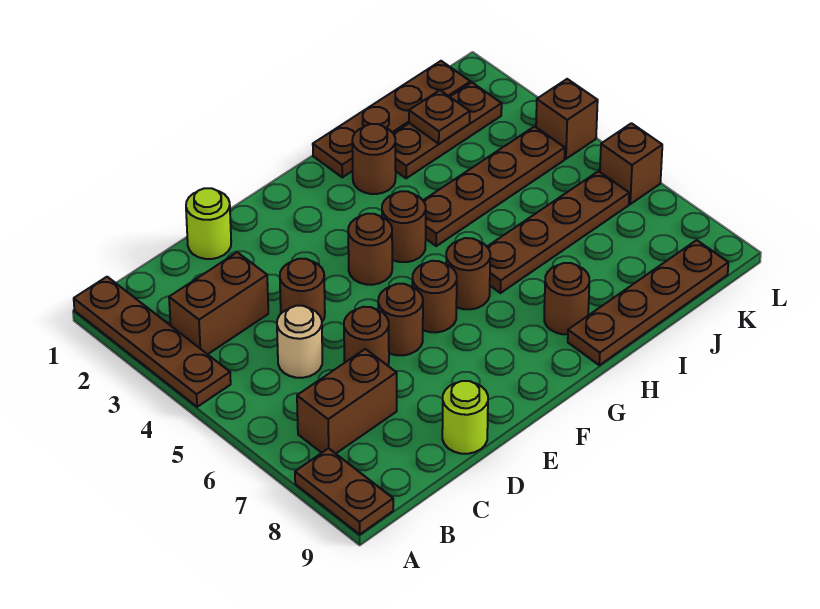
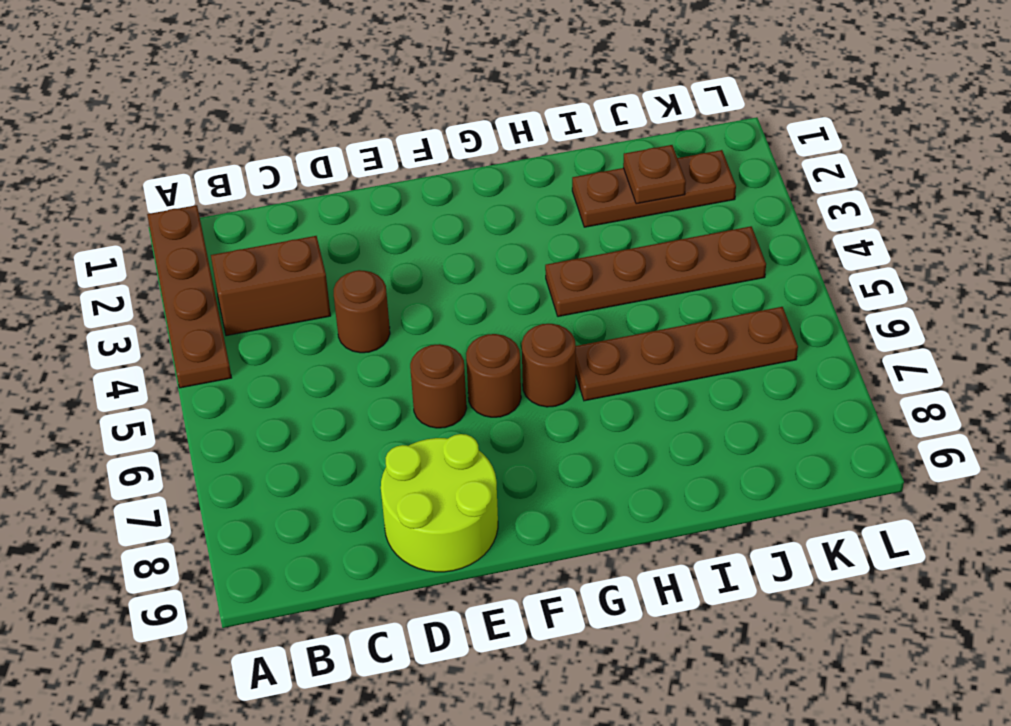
lime round brick D8:E9 level 1 -> lime round brick D9 level 1
none -> brown plate A8:A9 level 1
none -> brown brick B7:C7 level 1
none -> tan round brick C5 level 1

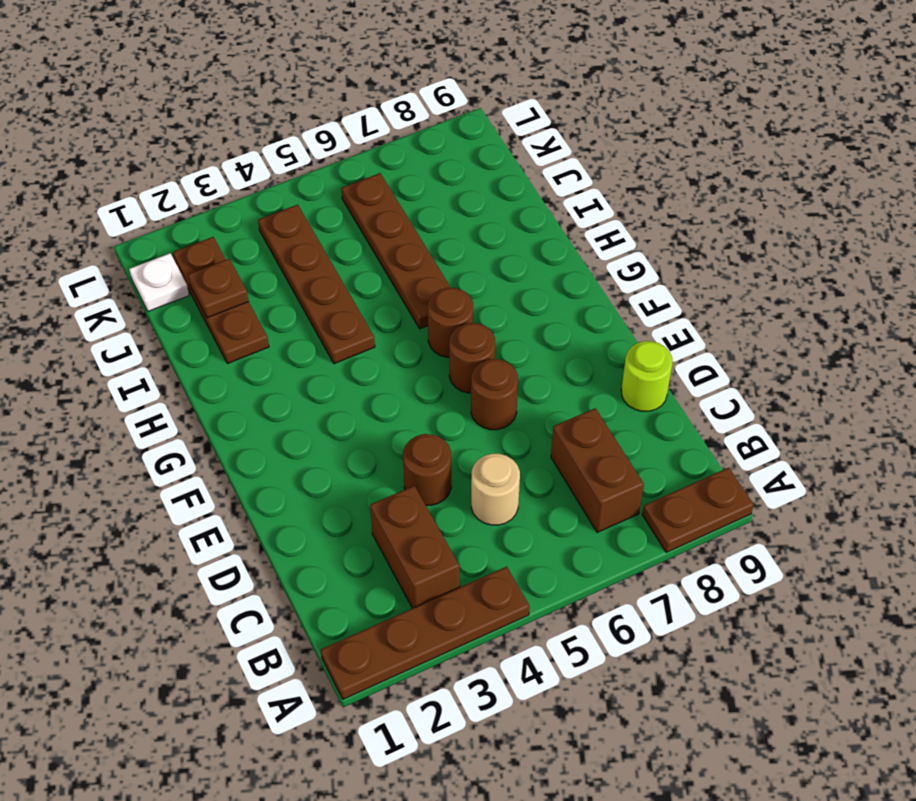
white plate K1 level 1 -> brown plate H1:K1 level 1
none -> lime round brick D1 level 1
none -> brown round brick D6 level 1
none -> brown round brick F4 level 1

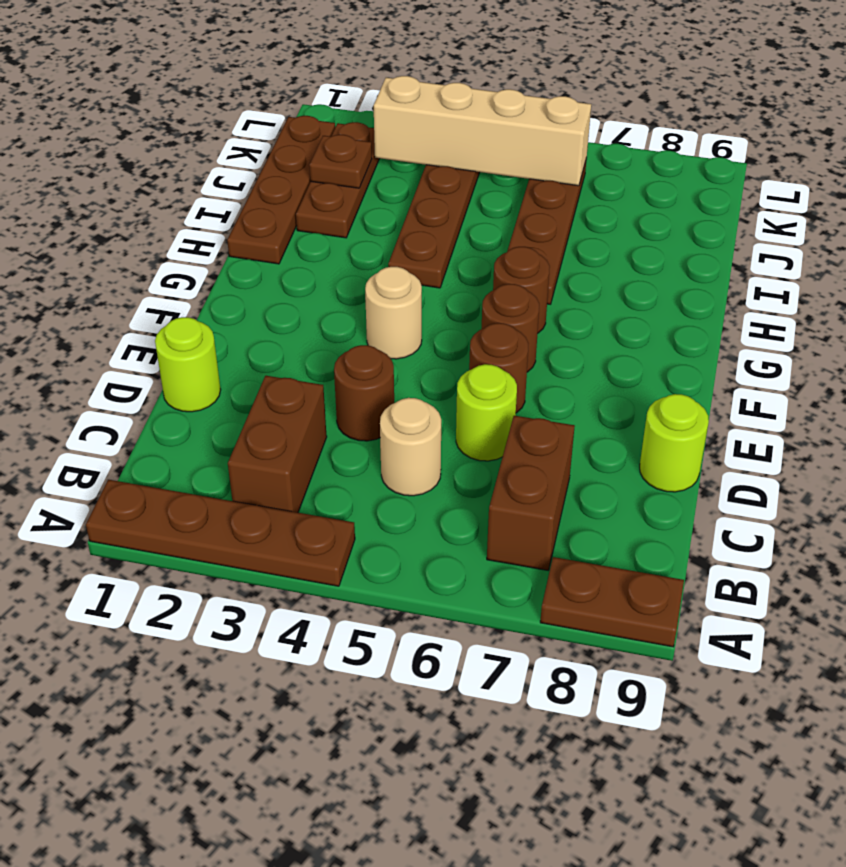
lime round brick D6 level 1 -> brown round brick D6 level 1
tan round brick F4 level 1 -> brown round brick F4 level 1
tan brick K3:K6 level 2 -> none
none -> brown round brick G4 level 1
none -> brown round brick H2 level 1
none -> brown round brick H8 level 1

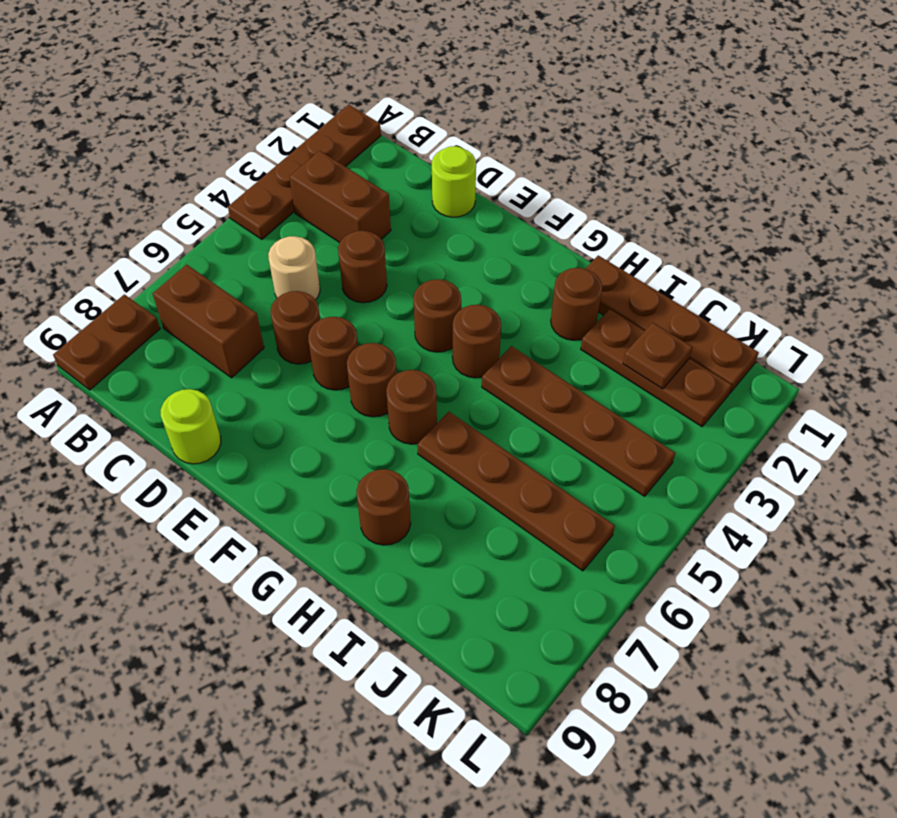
none -> brown plate H9:K9 level 1
none -> brown brick L4 level 1
none -> brown brick L6 level 1

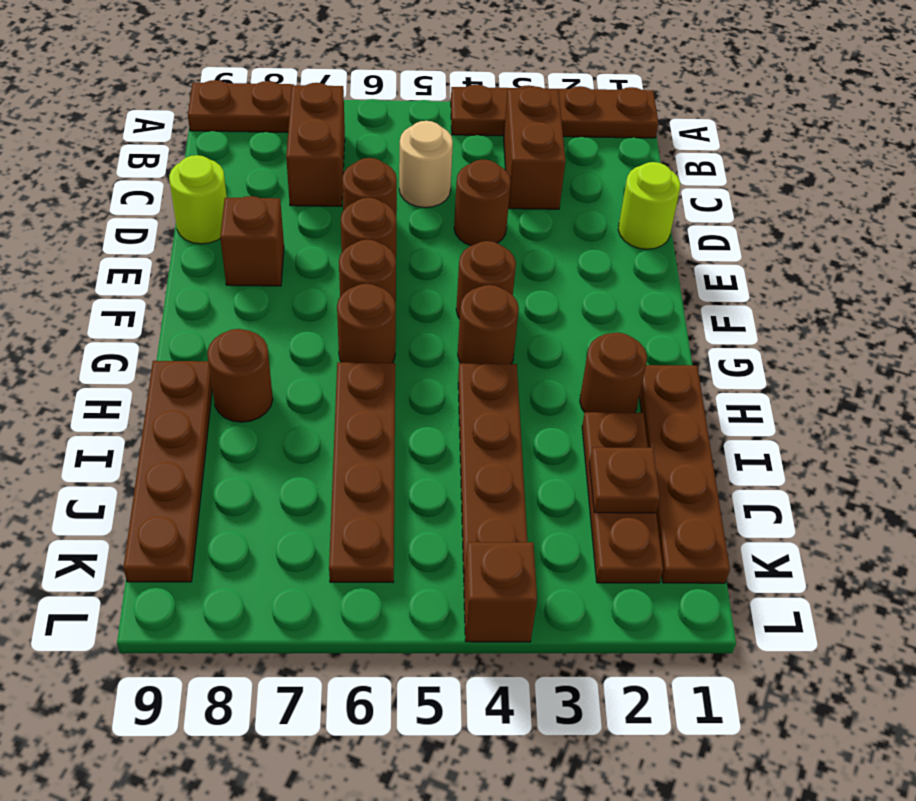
brown brick E8 level 1 -> brown brick L6 level 1

